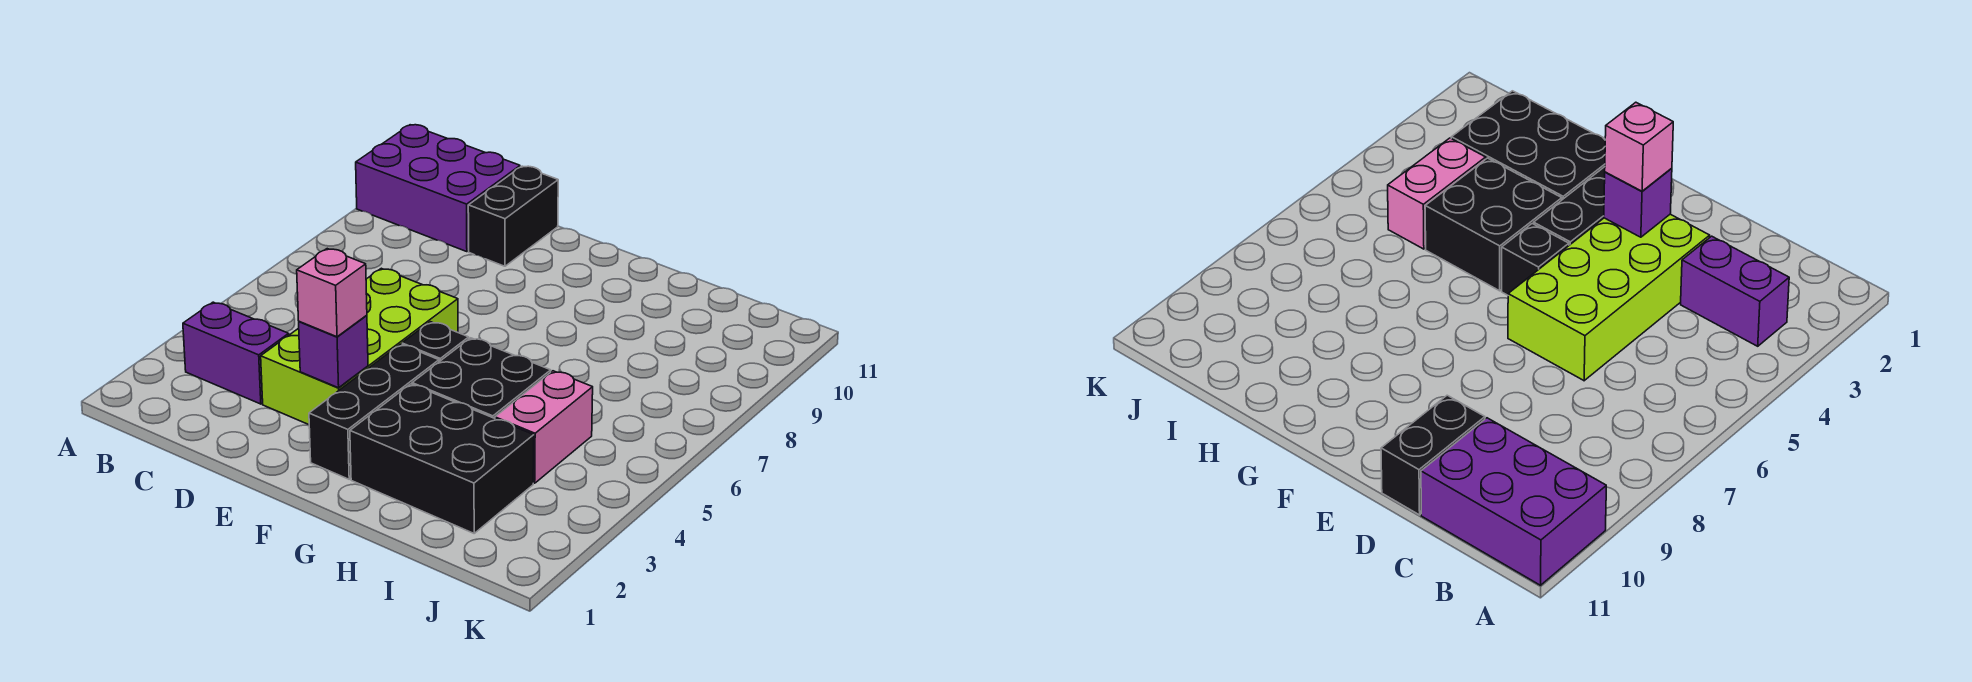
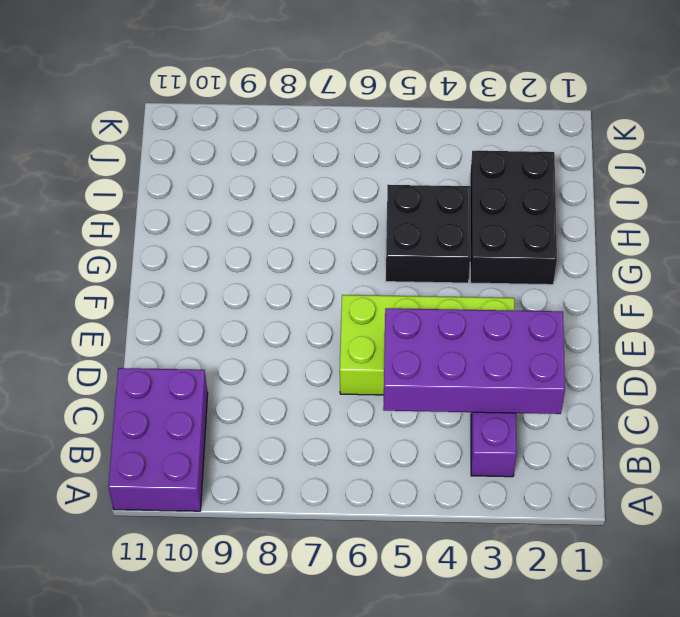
purple brick C2:D5 level 2 -> none
none -> black brick D10:D11 level 1
none -> black brick F2:F4 level 1

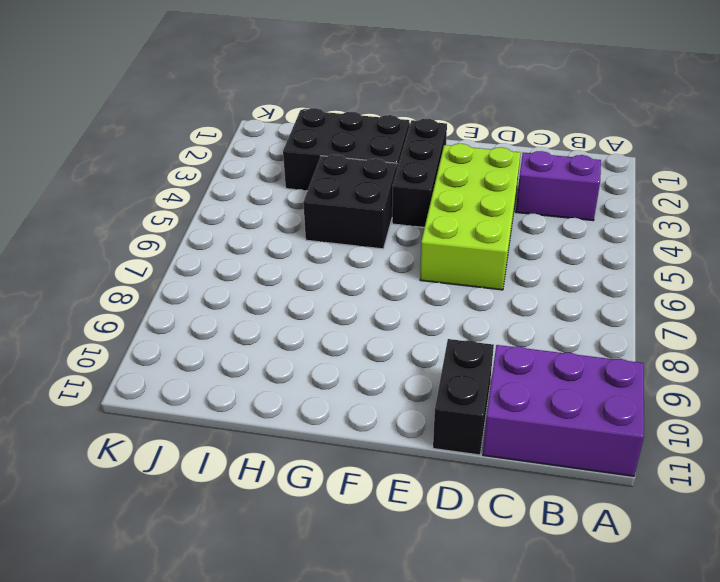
none -> black brick F5 level 1
none -> pink brick I4:I5 level 1

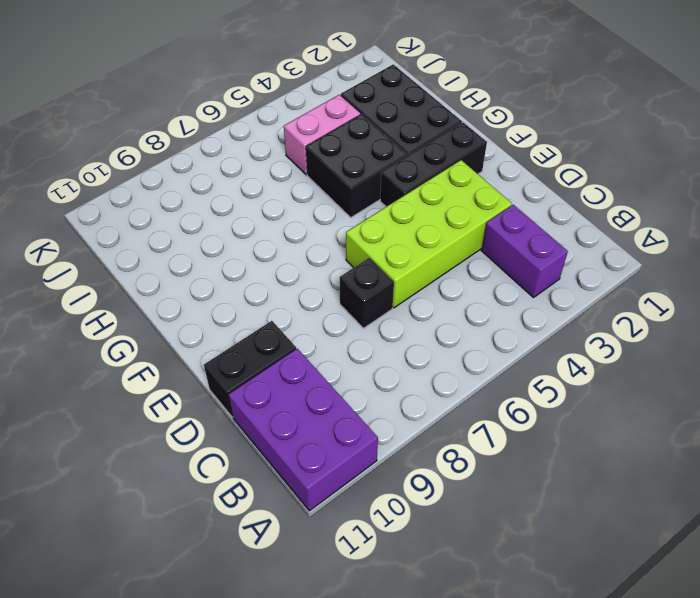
black brick D7 level 1 -> black brick F5 level 1
none -> purple brick E3 level 2
none -> pink brick E3 level 3

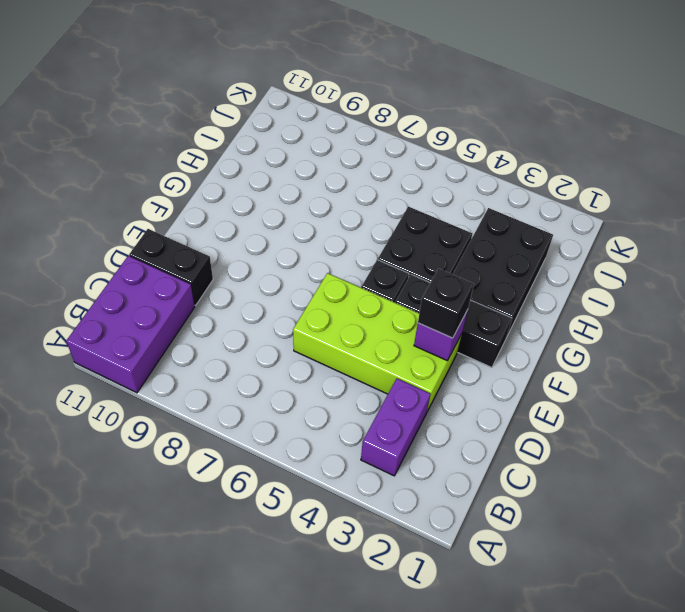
black brick E3 level 3 -> pink brick E3 level 3
none -> pink brick I4:I5 level 1

